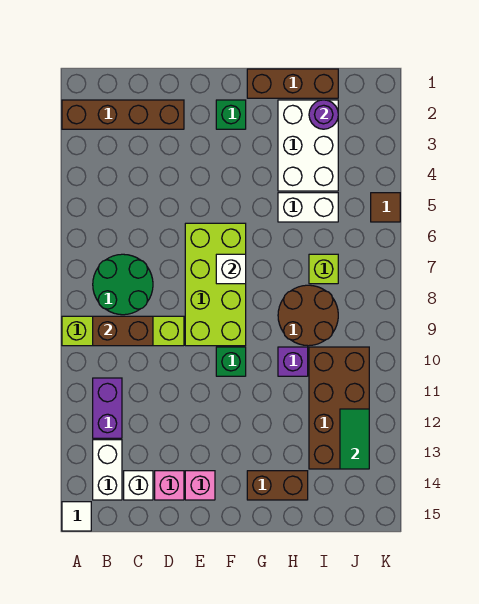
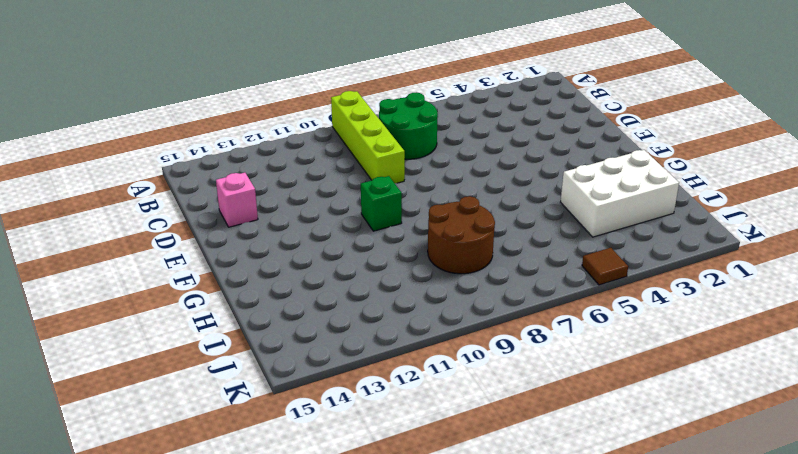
none -> brown brick A2:D2 level 1
none -> white tile A15 level 1
none -> purple brick B11:B12 level 1

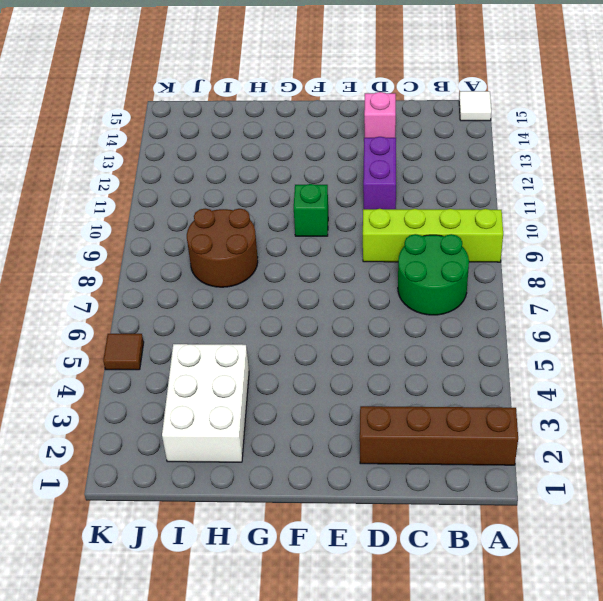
purple brick D11:D12 level 1 -> purple brick B11:B12 level 1
none -> white brick B13:B14 level 1
none -> white brick C14 level 1
none -> lime brick E6:F9 level 1

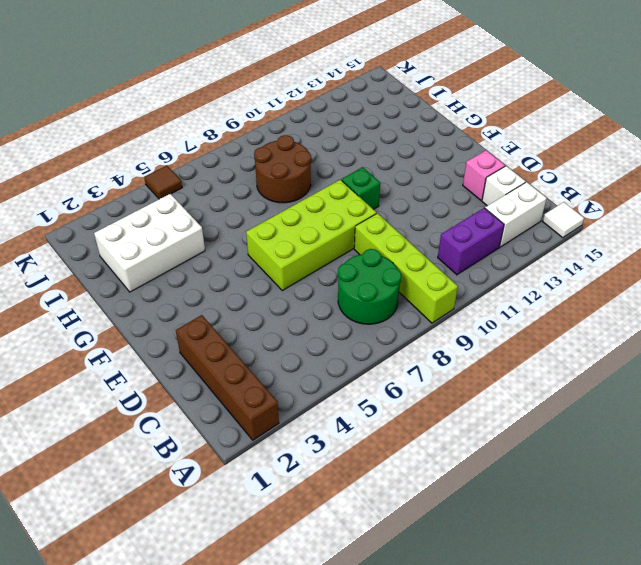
none -> pink brick E14 level 1
none -> green brick F2 level 1
none -> brown brick G1:I1 level 1

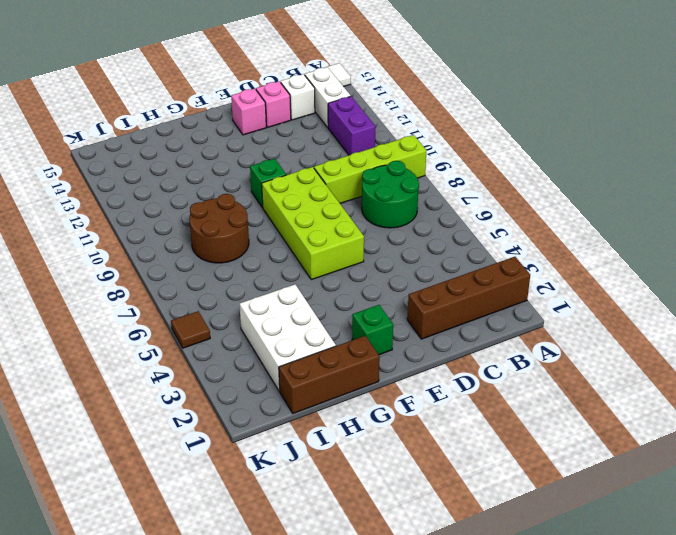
none -> brown brick G14:H14 level 1
none -> white brick H5:I5 level 1
none -> purple brick H10 level 1

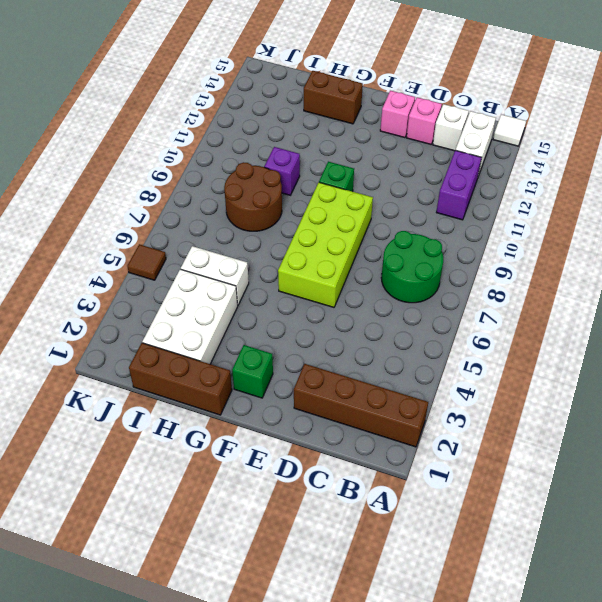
none -> lime brick A9:D9 level 1
none -> lime brick I7 level 1
none -> brown brick I10:J13 level 1

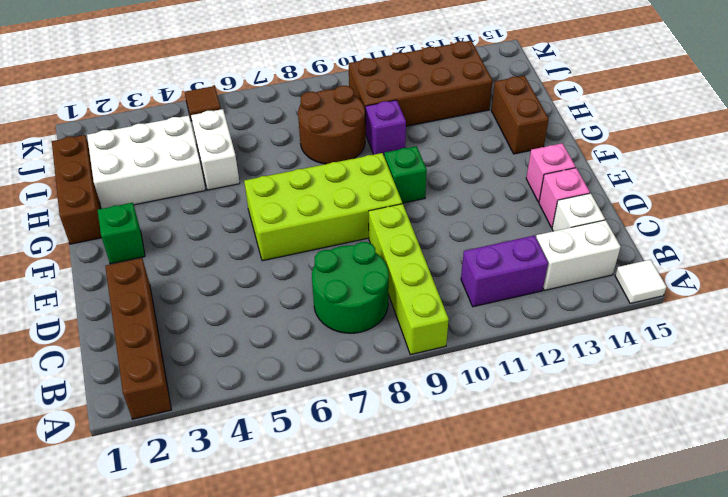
none -> lime brick I7 level 1
none -> brown brick B9:C9 level 2
none -> white brick F7 level 2

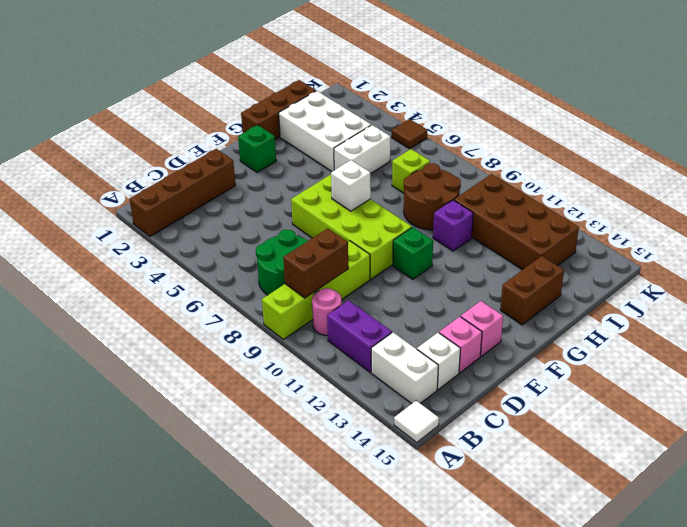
pink round brick B10 level 1 -> none
none -> purple round brick I2 level 2
none -> green tile J12:J13 level 2

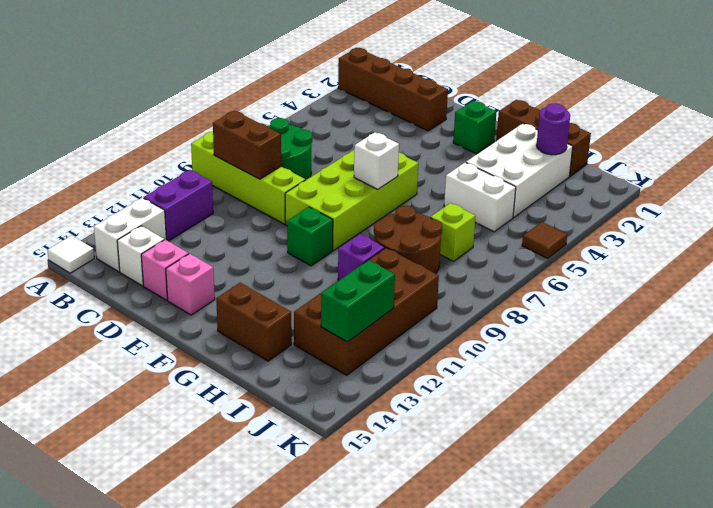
green brick J12:J13 level 2 -> green tile J12:J13 level 2

